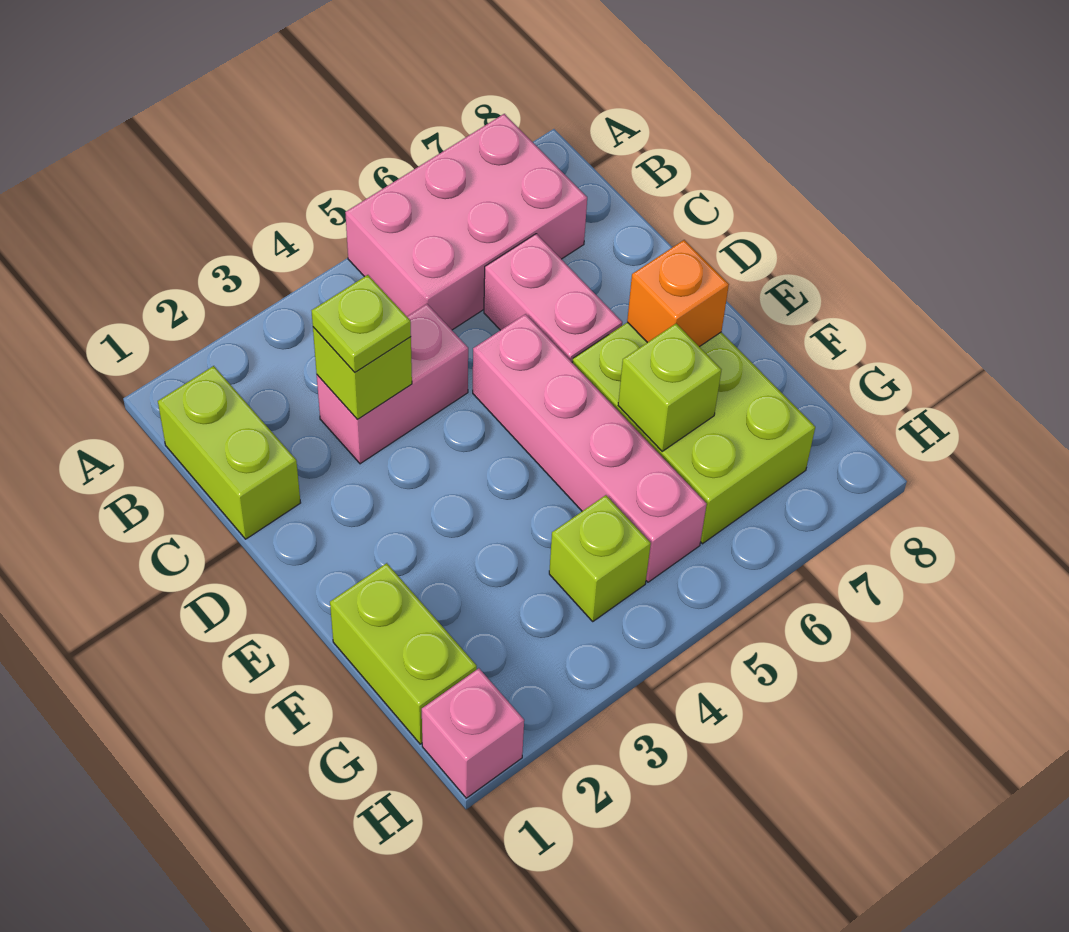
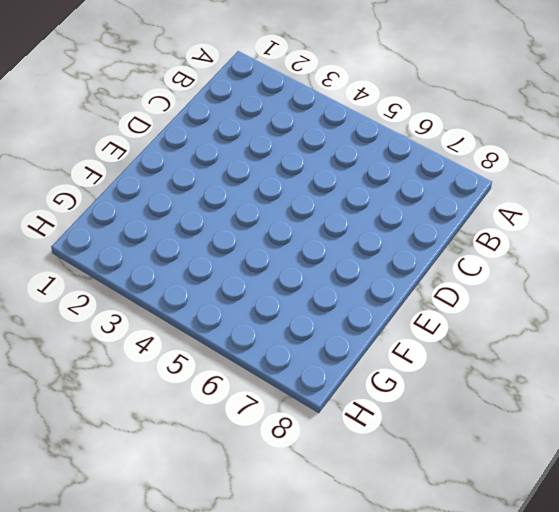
none -> pink brick A5:B7 level 1
none -> lime brick B1:C1 level 1
none -> pink brick C3:C4 level 1

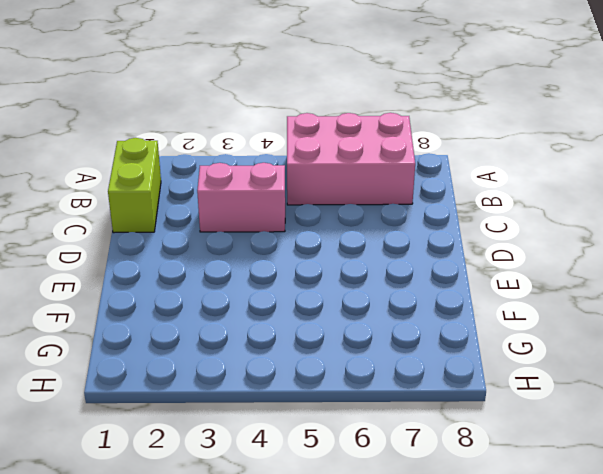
none -> pink brick C6:D6 level 1
none -> pink brick D5:G5 level 1
none -> lime brick E6:G7 level 1

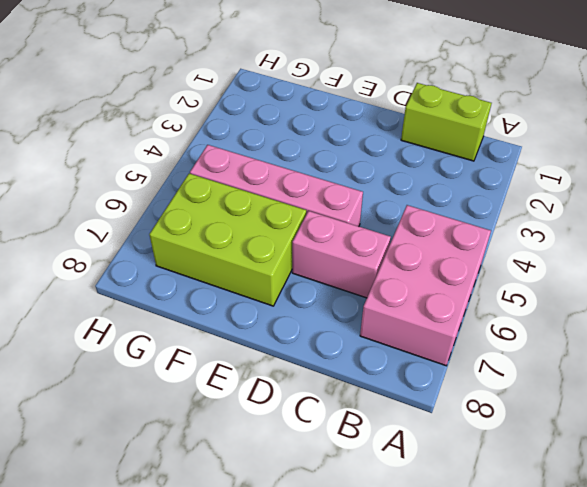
none -> pink brick C3:C4 level 1
none -> lime brick F1:G1 level 1
none -> lime brick G4 level 1

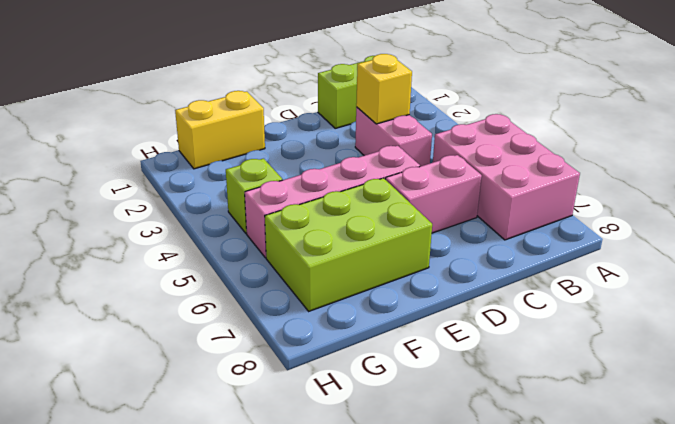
yellow brick C3 level 2 -> lime brick C3 level 2
yellow brick F1:G1 level 1 -> lime brick F1:G1 level 1
none -> pink brick H1 level 1
none -> orange brick E7 level 2
none -> lime brick F6 level 2

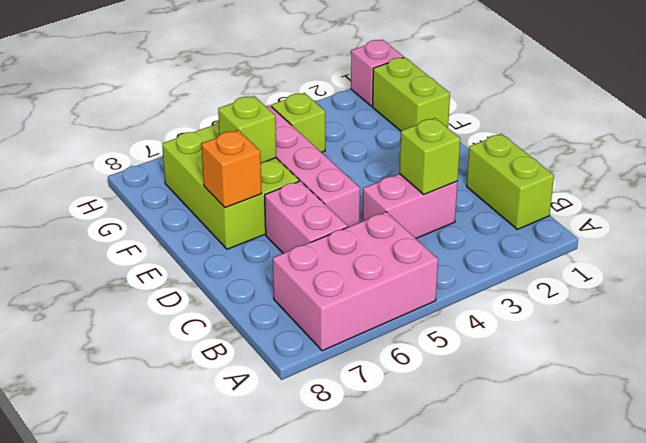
none -> lime plate C3 level 3

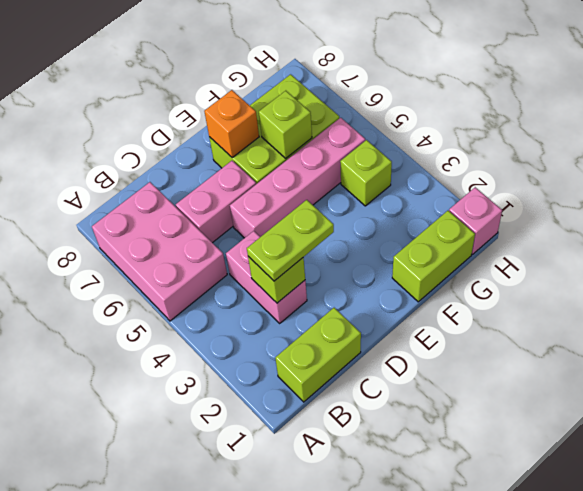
lime plate C3:D3 level 3 -> lime plate C3 level 3

